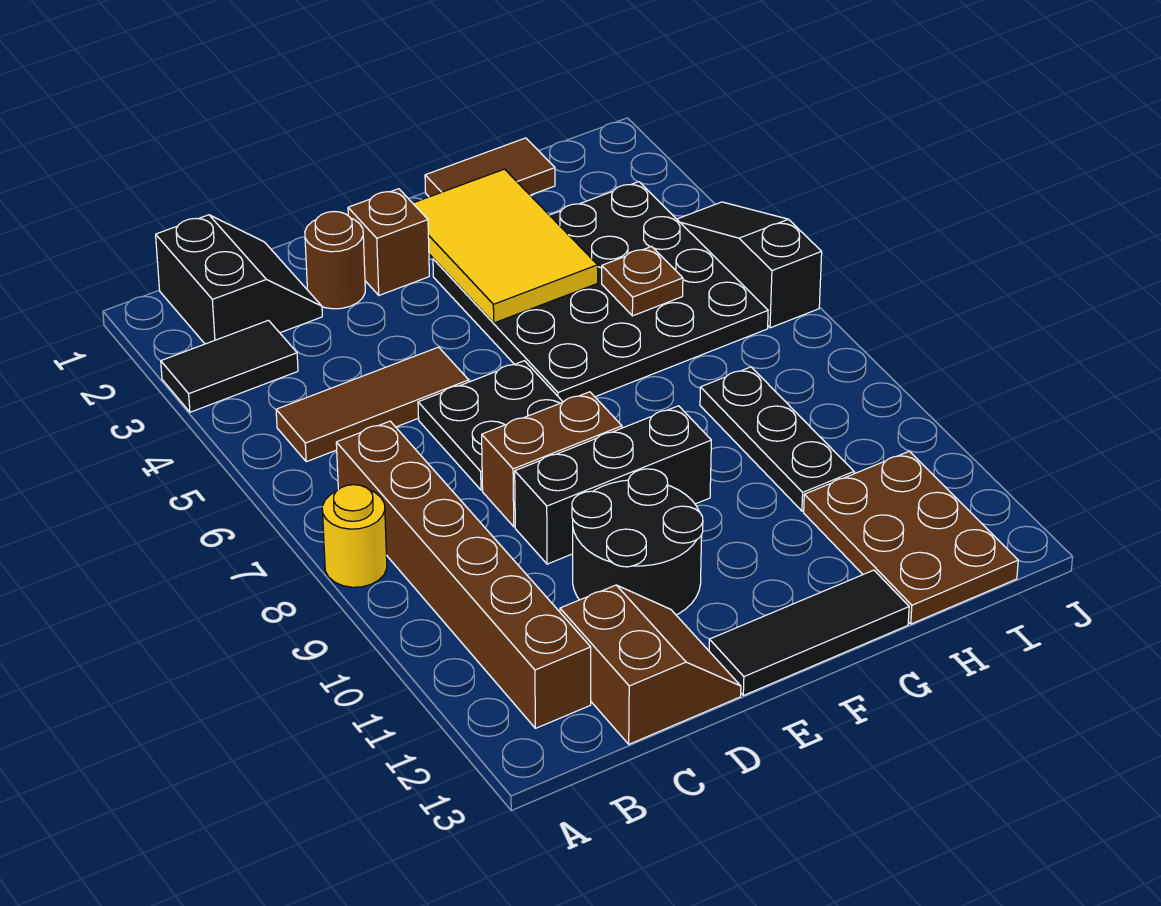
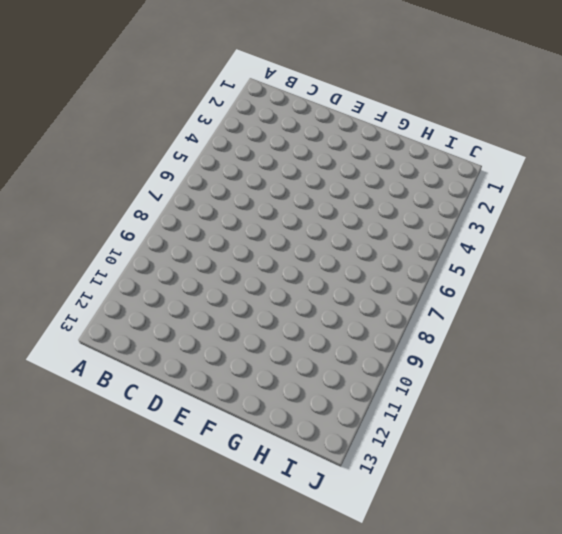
none -> black tile A3:B3 level 1
none -> yellow round brick A8 level 1
none -> black slope B1:C2 level 1 top B

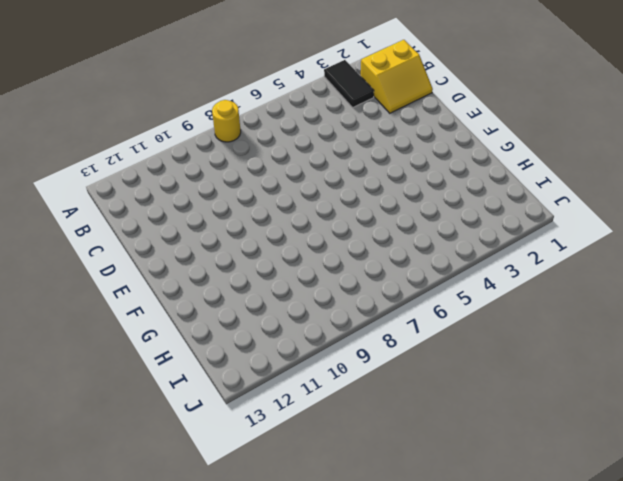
yellow slope B1:C2 level 1 top B -> black slope B1:C2 level 1 top B
none -> brown tile B5:D5 level 1
none -> brown brick B7:B12 level 1
none -> brown slope C12:D13 level 1 top C

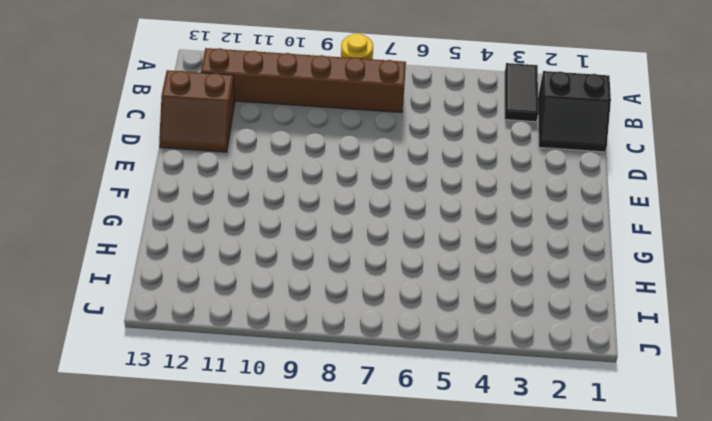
none -> brown tile B5:D5 level 1
none -> brown round brick D2 level 1
none -> black plate D6:E7 level 1

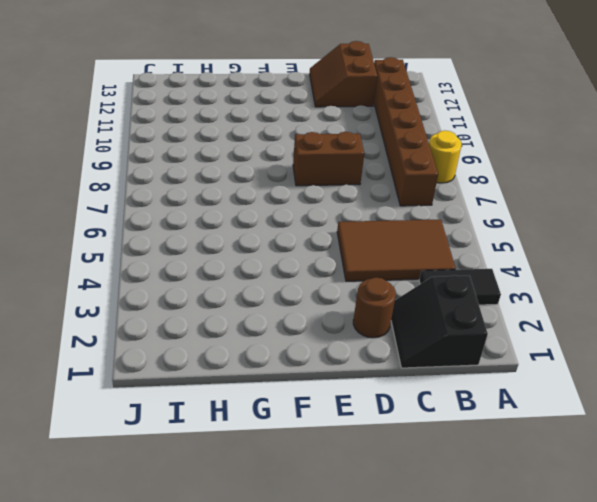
brown tile B4:D5 level 1 -> brown tile B5:D5 level 1
none -> black plate D6:E7 level 1
none -> black brick D9:F9 level 1
none -> black round brick D10:E11 level 1

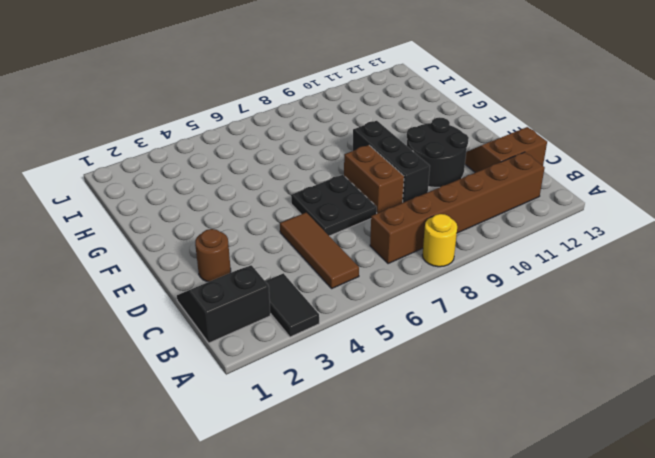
none -> brown brick E2 level 1
none -> black tile E13:G13 level 1
none -> black plate F3:I6 level 1

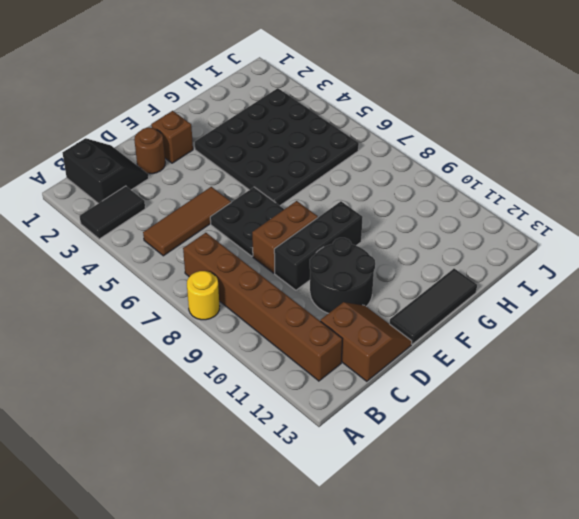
none -> brown tile G1:H1 level 1
none -> black plate H8:H10 level 1
none -> brown plate H11:I13 level 1

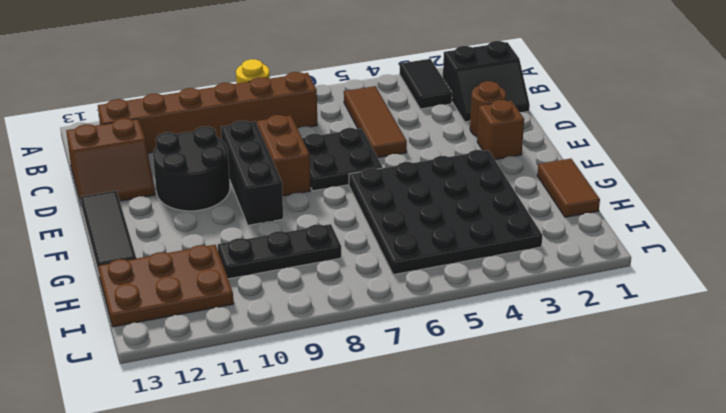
none -> black slope J4:J6 level 1 top 6
none -> yellow tile F2:G4 level 2
none -> brown plate H5 level 2

